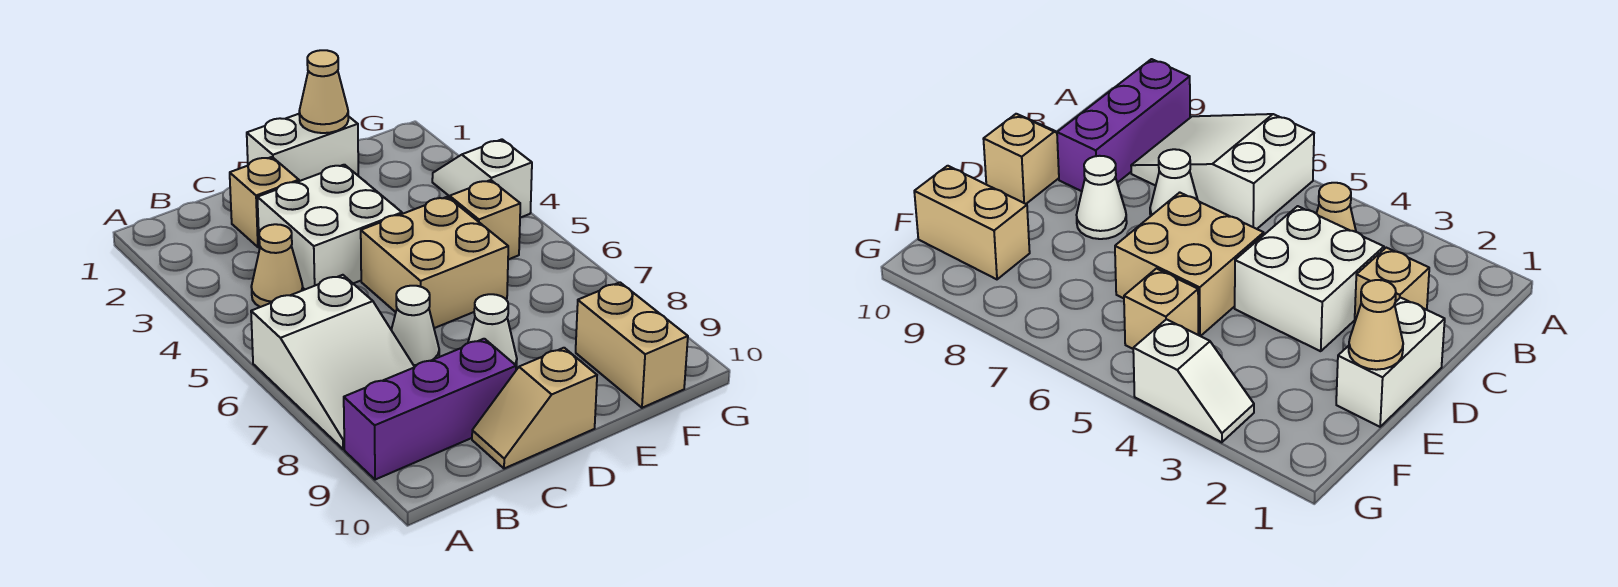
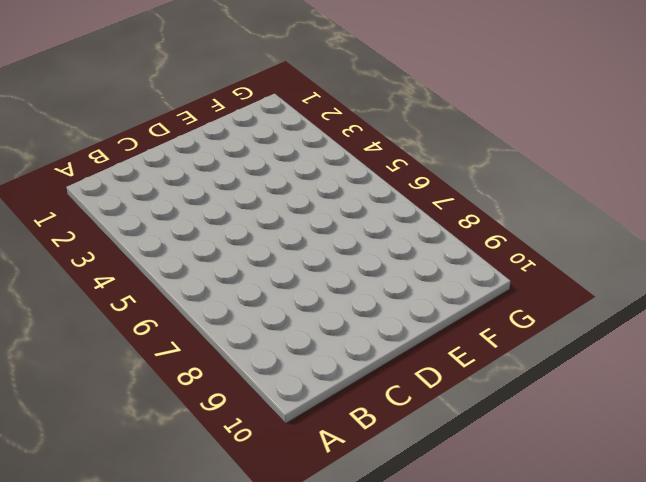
none -> white slope A6:B8 level 1 top 6
none -> purple brick A9:C9 level 1
none -> tan cone B4 level 1

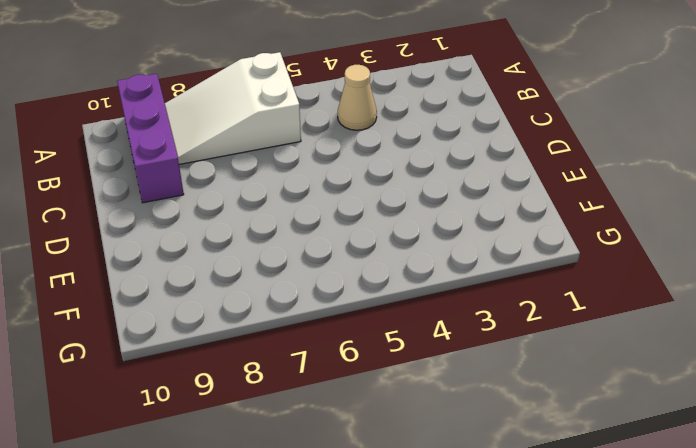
none -> tan brick C2 level 1
none -> white brick C3:D4 level 1
none -> white cone C7 level 1

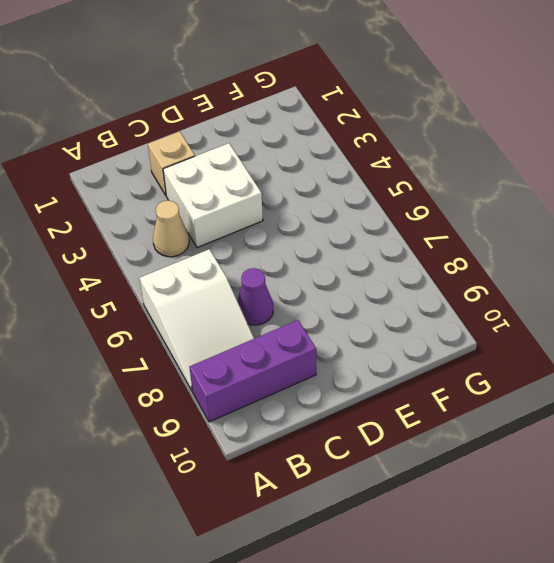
purple cone C7 level 1 -> white cone C7 level 1
none -> tan slope C10:D10 level 1 top D
none -> white brick D1:E1 level 1
none -> tan brick D5:E6 level 1

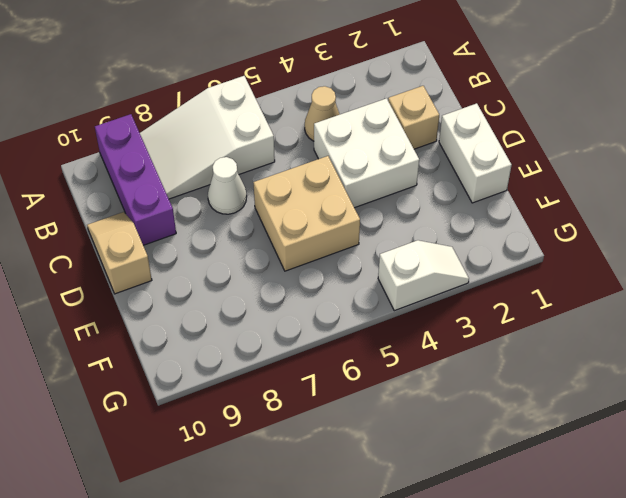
none -> white cone D8 level 1
none -> tan brick F5 level 1
none -> tan brick F9:F10 level 1

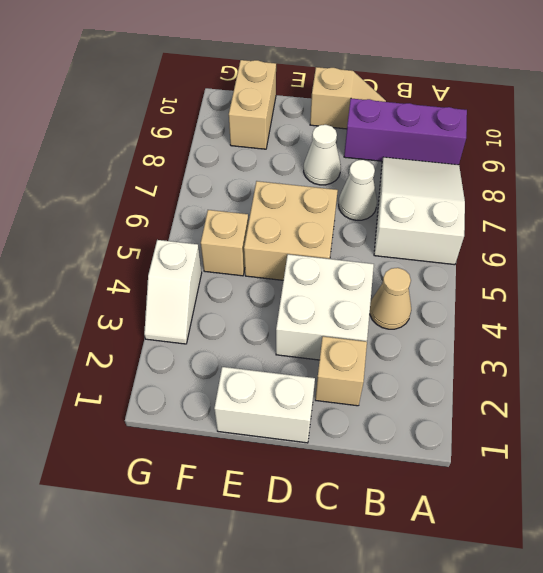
none -> tan cone E1 level 2

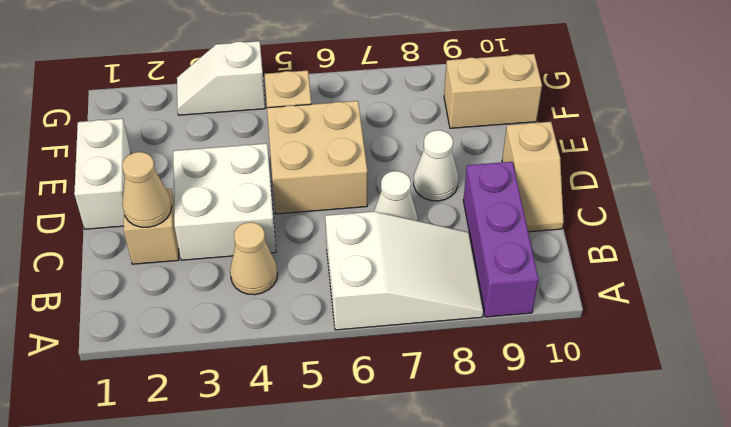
tan cone C2 level 2 -> tan cone E1 level 2

